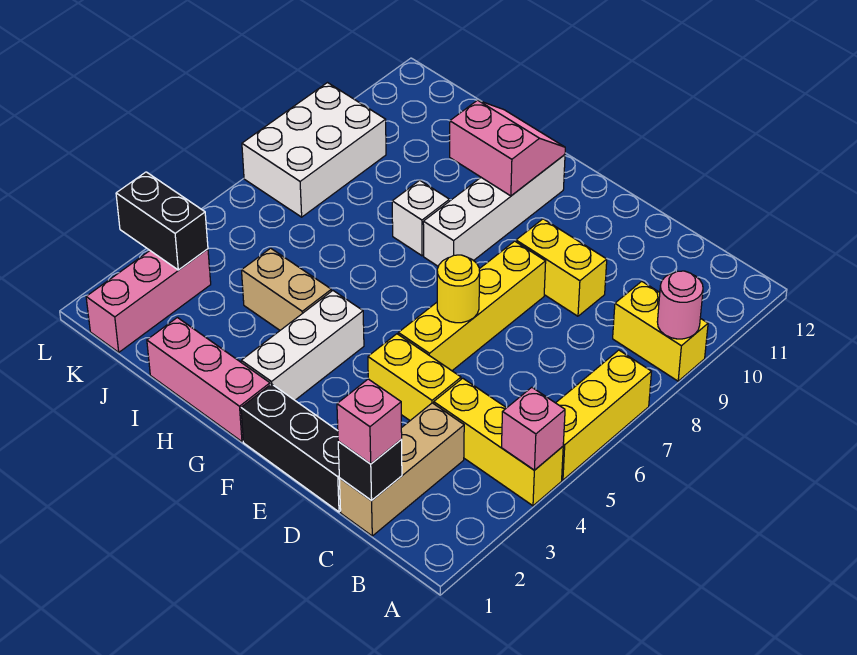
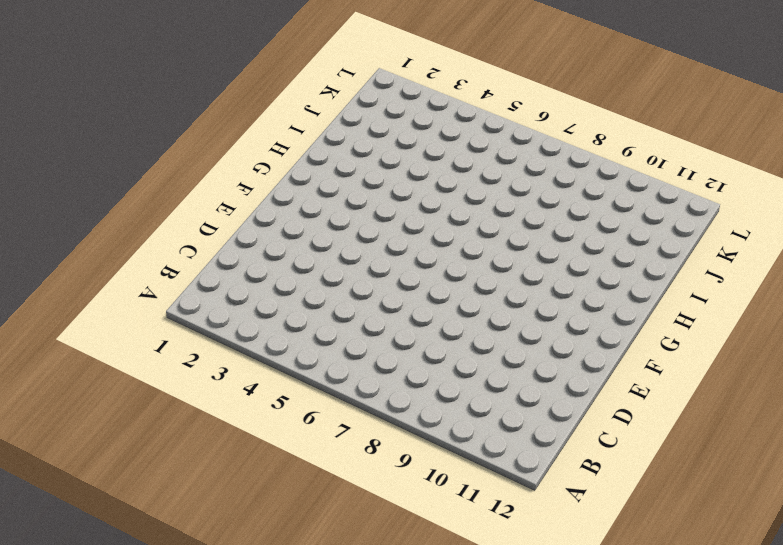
none -> yellow brick A4:C4 level 1
none -> yellow brick A5:A7 level 1
none -> yellow brick A9:B9 level 1

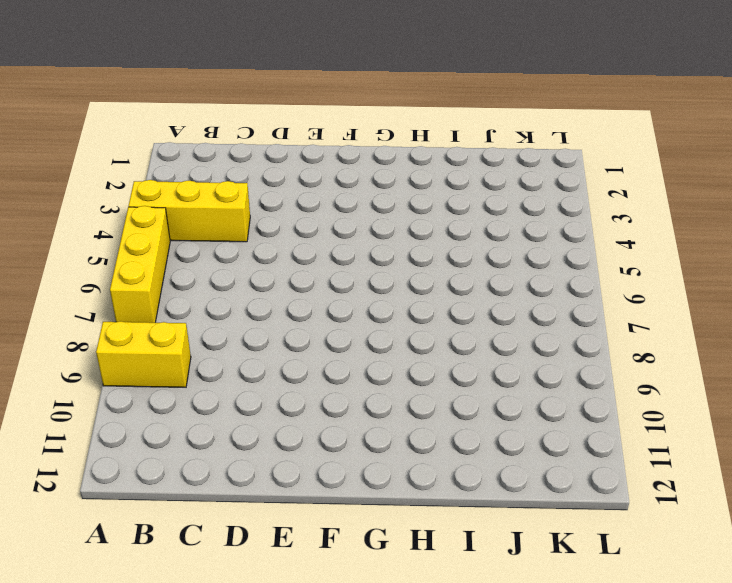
none -> tan brick C1:C3 level 1
none -> black brick D1:F1 level 1
none -> yellow brick D4:E4 level 1

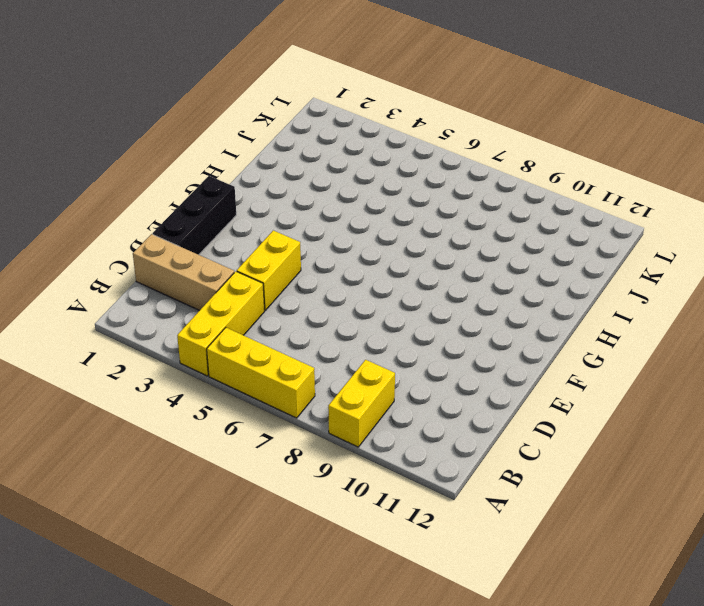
none -> yellow brick D9:E9 level 1
none -> yellow brick E5:E8 level 1
none -> pink brick G1:I1 level 1

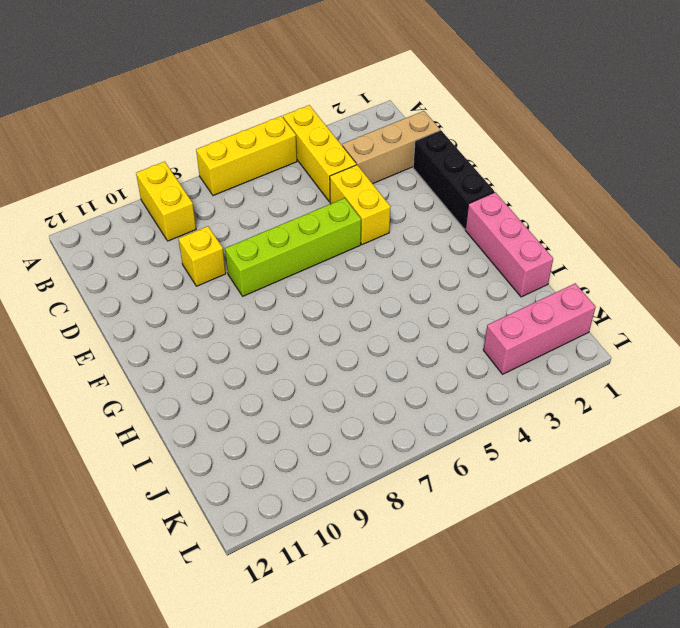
yellow brick D9 level 1 -> yellow brick D9:E9 level 1
lime brick E5:E8 level 1 -> yellow brick E5:E8 level 1
none -> white brick G2:G4 level 1
none -> white brick G8:G11 level 1
none -> tan brick H4:I4 level 1

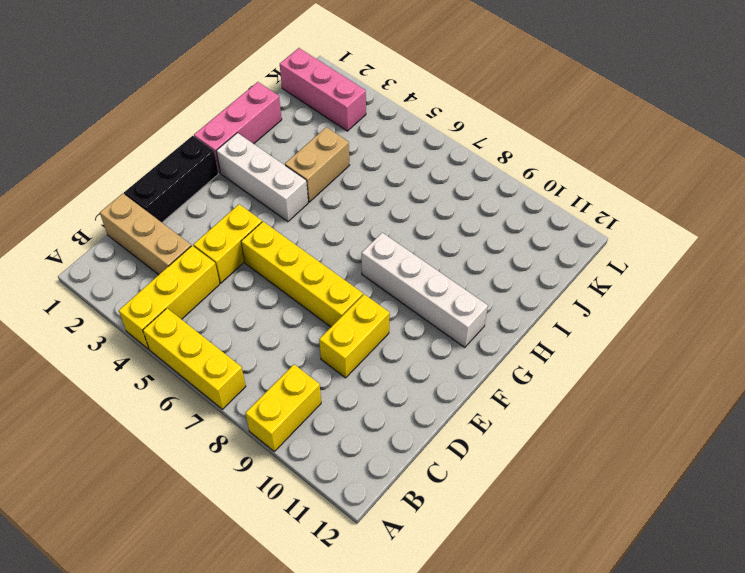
none -> white brick H8 level 1
none -> white brick K7:L9 level 1
none -> pink brick A4 level 2

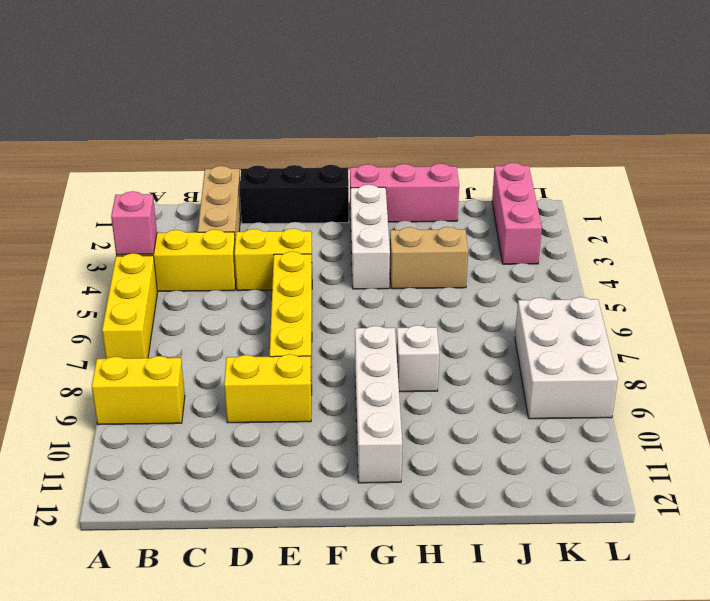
none -> pink round brick A9 level 2
none -> black brick C1 level 2
none -> yellow round brick E6 level 2

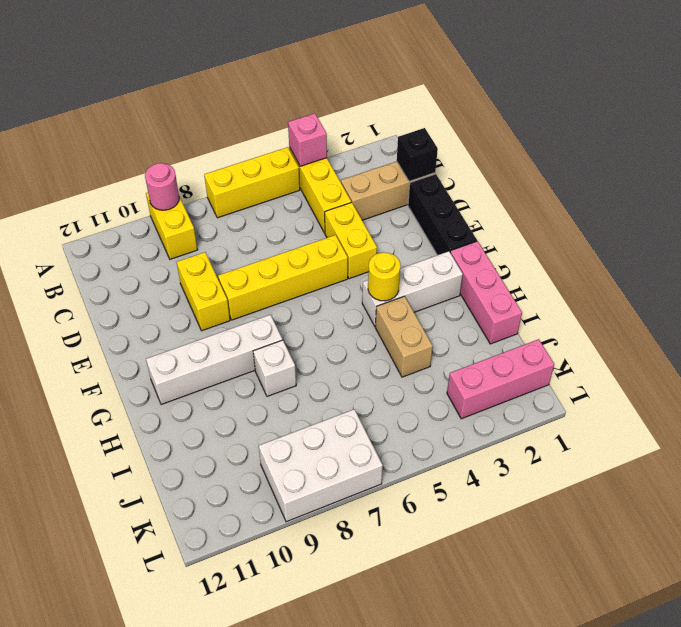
yellow round brick G4 level 2 -> yellow round brick E6 level 2
none -> pink slope G10:H11 level 2 top 10
none -> black brick K3:L3 level 2
none -> pink brick C1 level 3

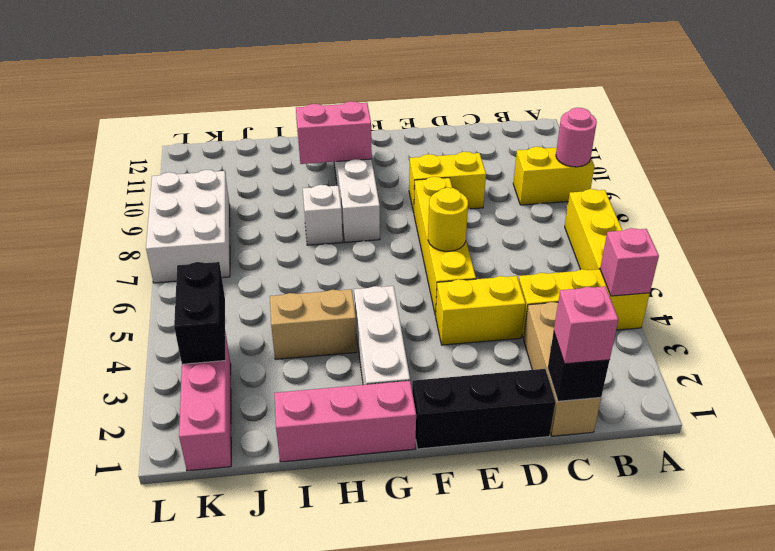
black brick K3:K4 level 2 -> black brick K3:L3 level 2

